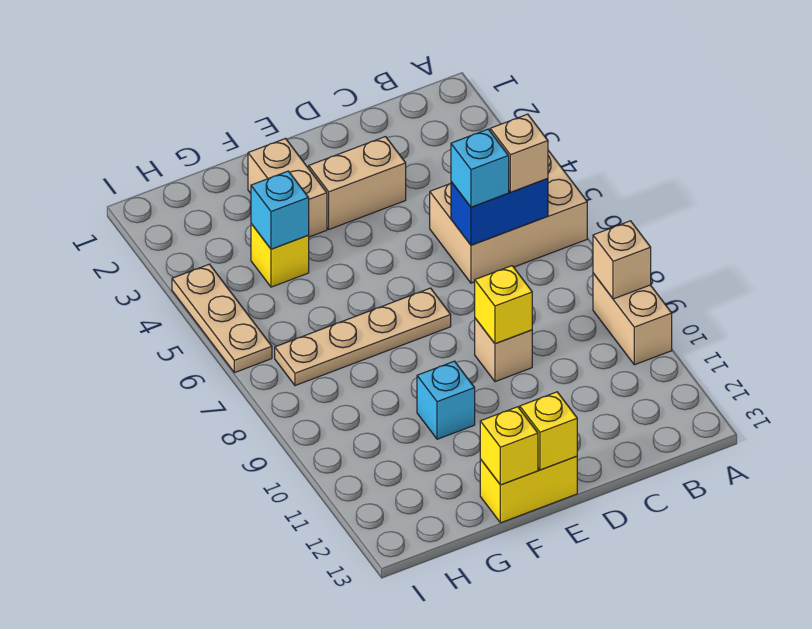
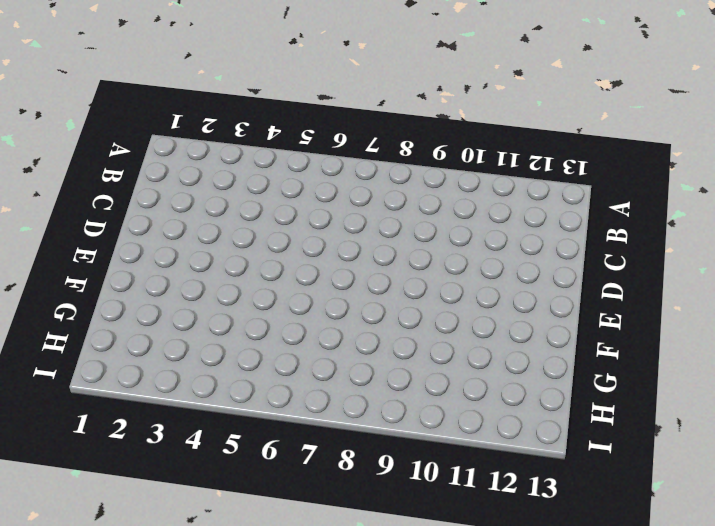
none -> tan brick A5:C6 level 1
none -> tan brick A9:A10 level 1
none -> tan brick D3:E3 level 1

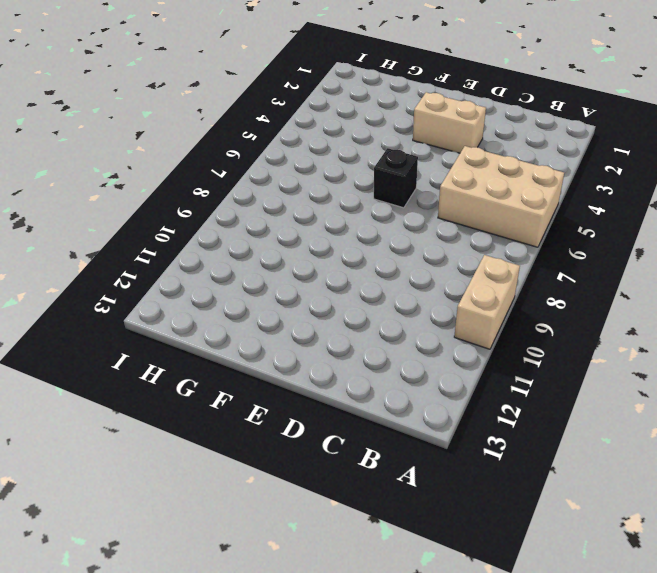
black brick E6 level 1 -> none
none -> tan brick D9 level 1
none -> tan plate E7:H7 level 1
none -> yellow brick E13:F13 level 1

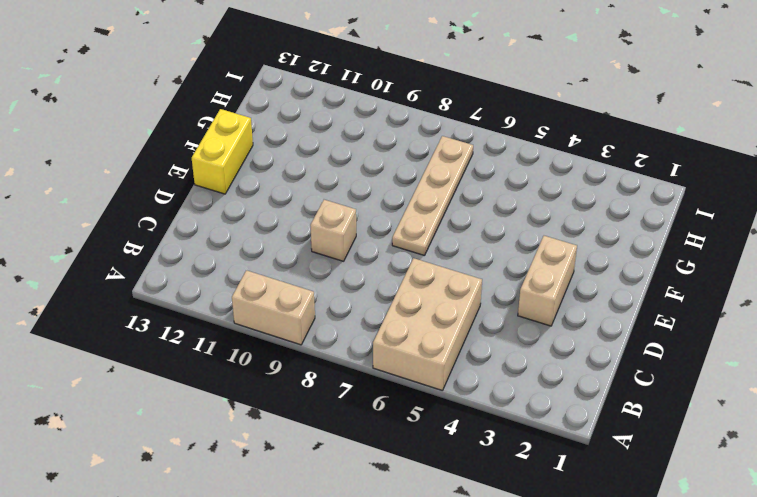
none -> tan brick F2:F3 level 1
none -> cyan brick F10 level 1
none -> yellow brick G4 level 1

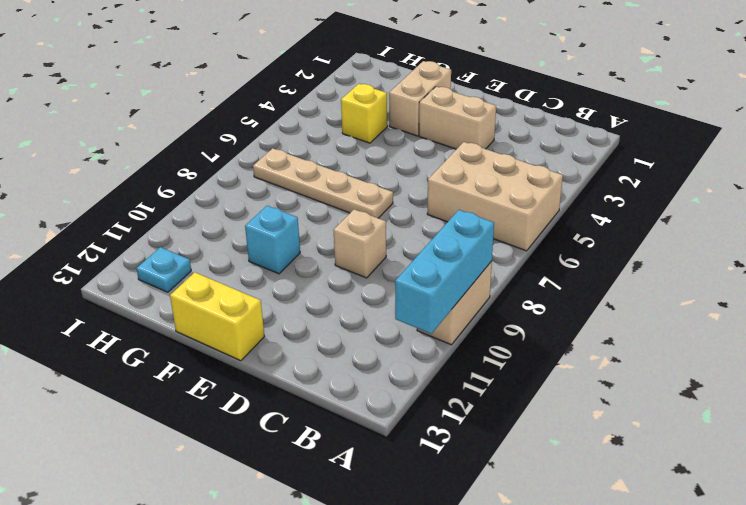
cyan brick A9:A11 level 2 -> tan brick A9 level 2
cyan plate H12 level 1 -> none
none -> tan plate I4:I6 level 1
none -> blue brick B6:C6 level 2
none -> yellow brick D9 level 2

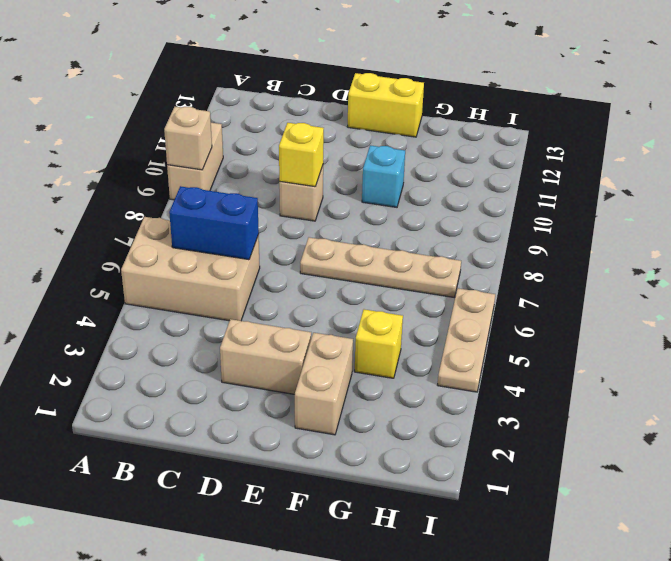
none -> yellow brick E13 level 2
none -> yellow brick F13 level 2
none -> cyan brick G4 level 2

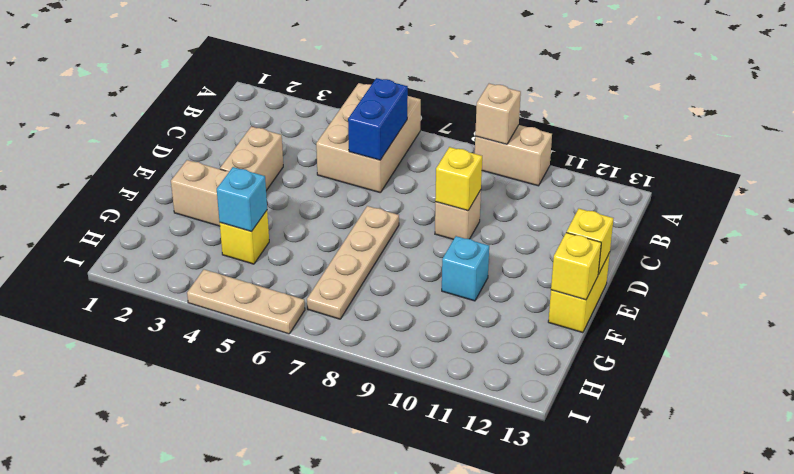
none -> tan brick B6 level 3
none -> cyan brick C6 level 3

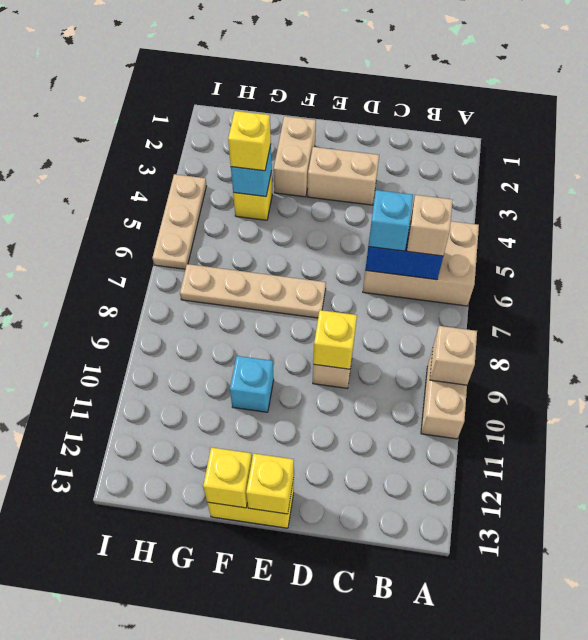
yellow brick G4 level 3 -> none

